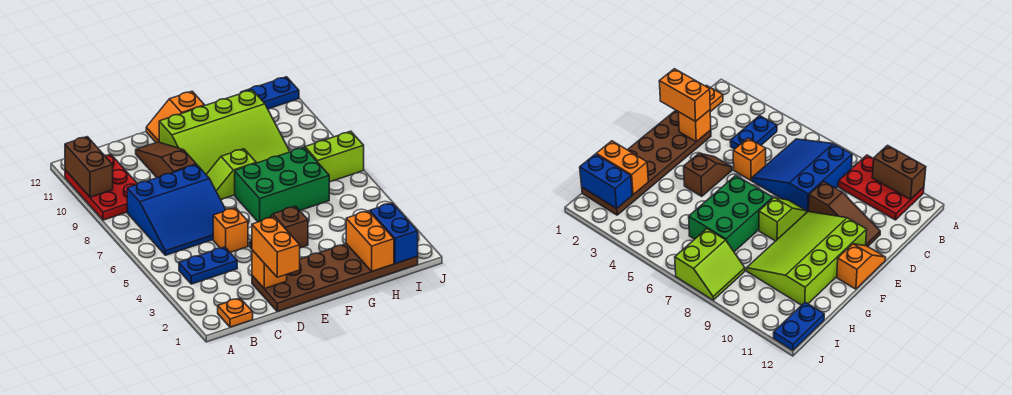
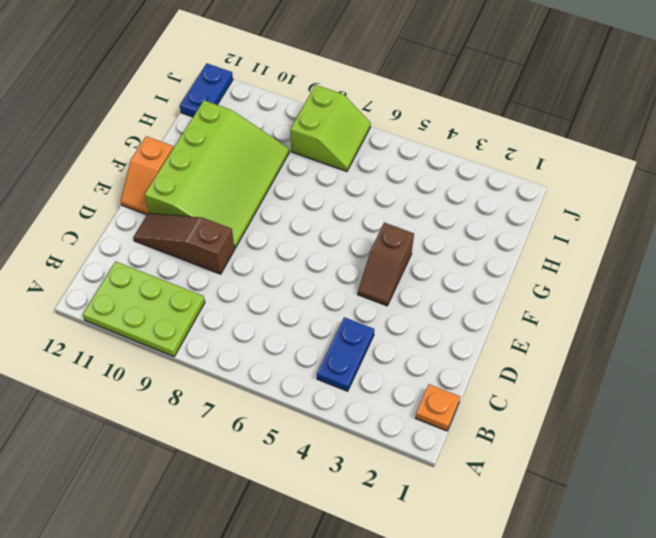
lime plate A9:B11 level 1 -> red plate A9:B11 level 1
lime slope I7:J8 level 1 top 8 -> lime slope I7:J8 level 1 top 7
none -> blue slope B6:D8 level 1 top 8
none -> brown plate D1:I2 level 1
none -> orange brick D5 level 1

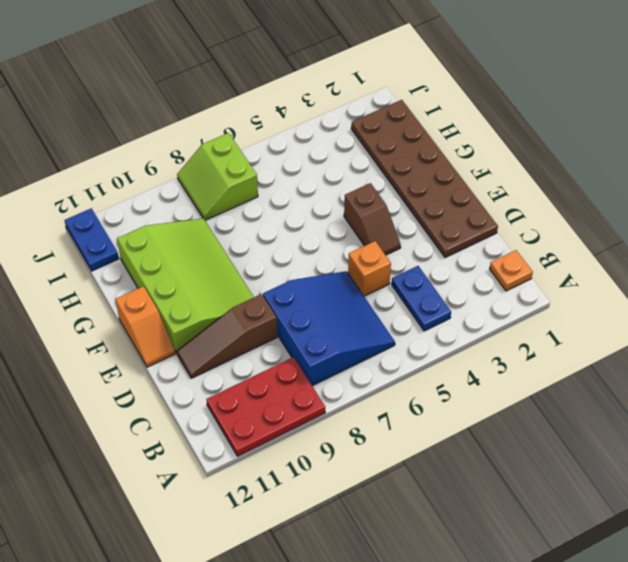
none -> lime slope E8:F8 level 1 top F
none -> green brick F6:H7 level 1
none -> brown brick A10:A11 level 2

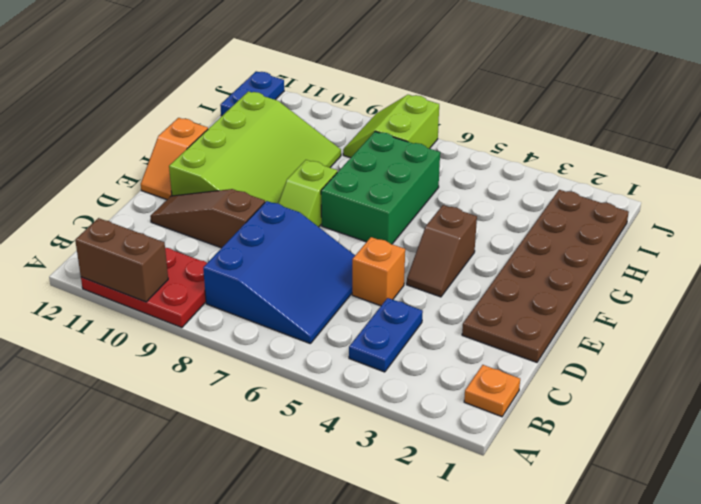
none -> orange brick D2 level 2
none -> orange brick H1:H2 level 2
none -> blue brick I1:I2 level 2

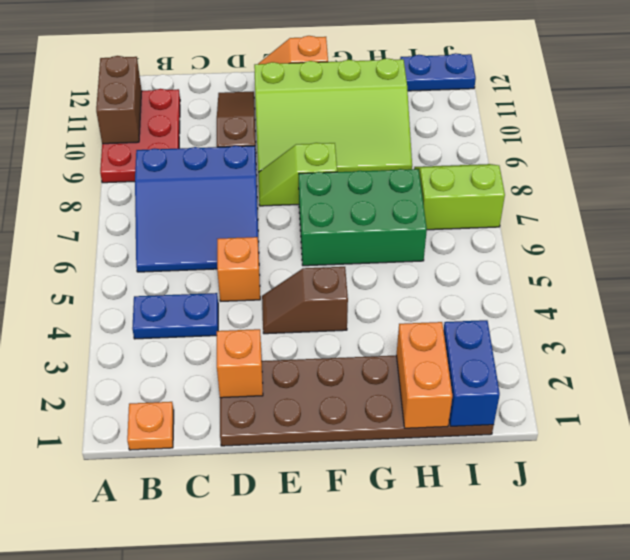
none -> orange brick D1:D2 level 3

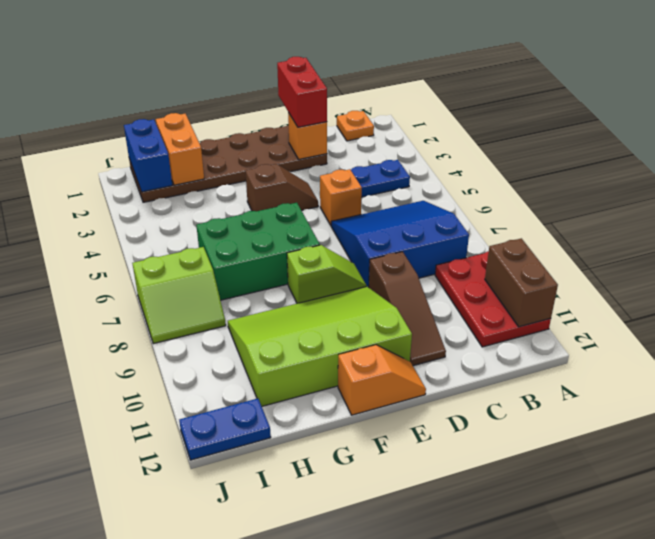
red brick D1:D2 level 3 -> orange brick D1:D2 level 3

